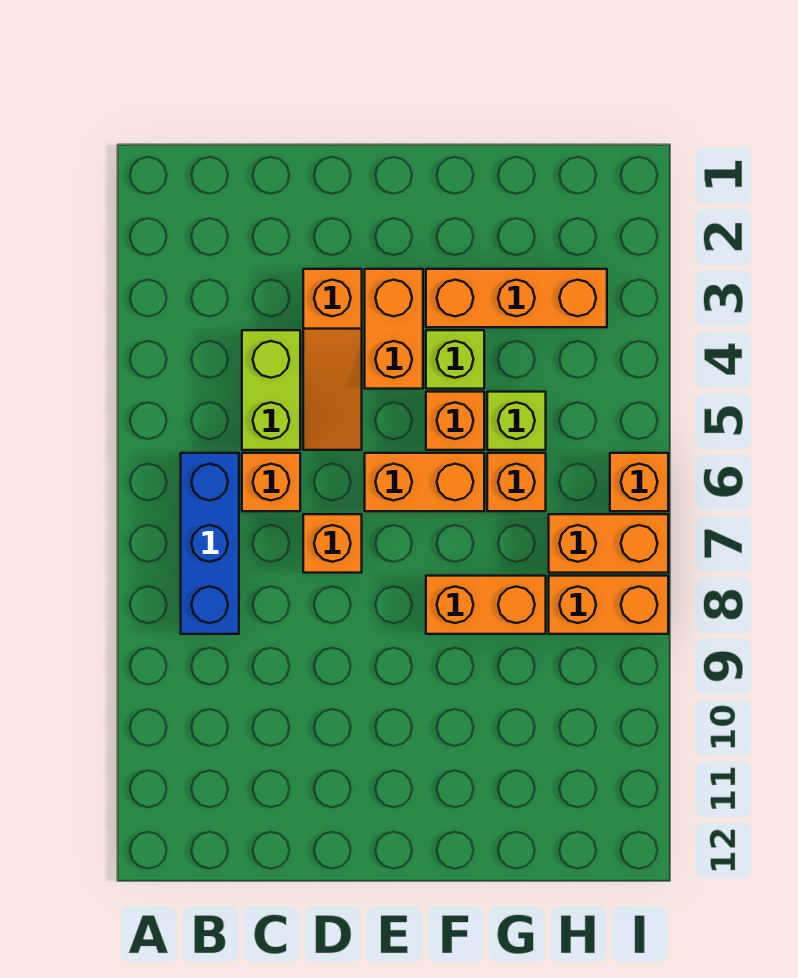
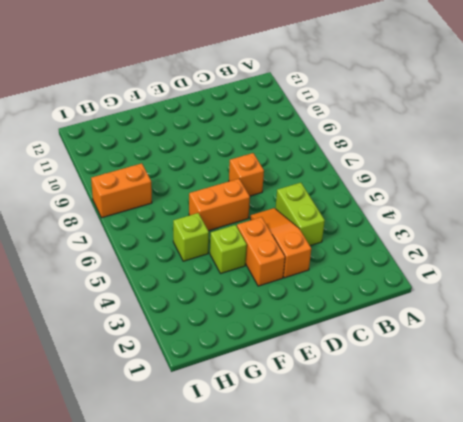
none -> blue brick B6:B8 level 1
none -> orange brick C6 level 1
none -> orange brick F3:H3 level 1

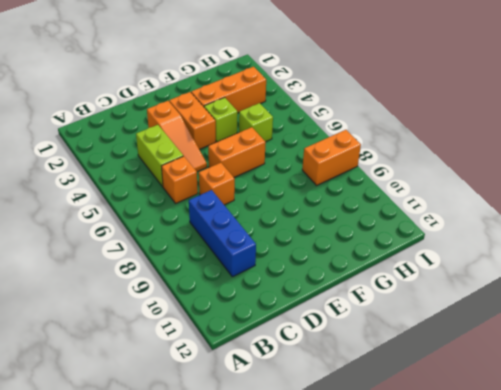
blue brick C8:C10 level 1 -> blue brick B6:B8 level 1
none -> orange brick F5 level 1
none -> orange brick F8:G8 level 1
none -> orange brick G6 level 1

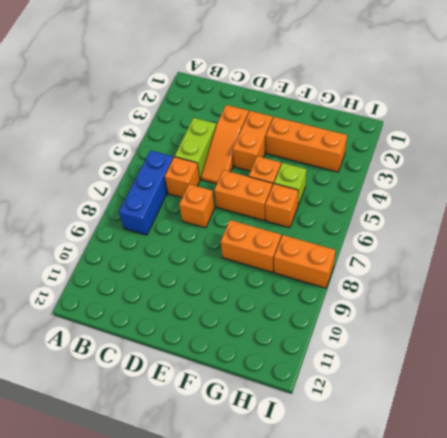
none -> lime brick F4 level 1
none -> orange brick H7:I7 level 1
none -> orange brick I6 level 1

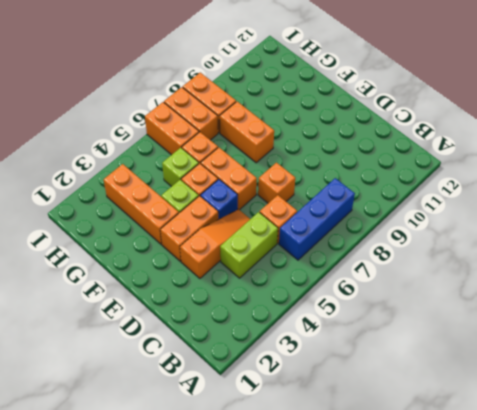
blue brick E5 level 1 -> none
orange brick H6:I6 level 1 -> orange brick I6 level 1

